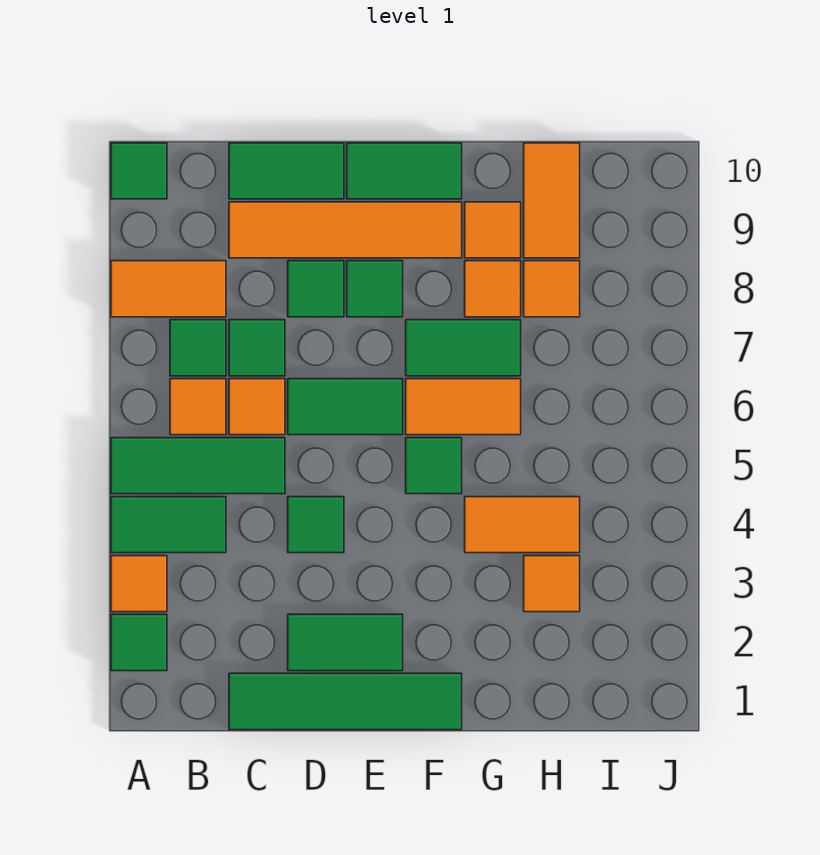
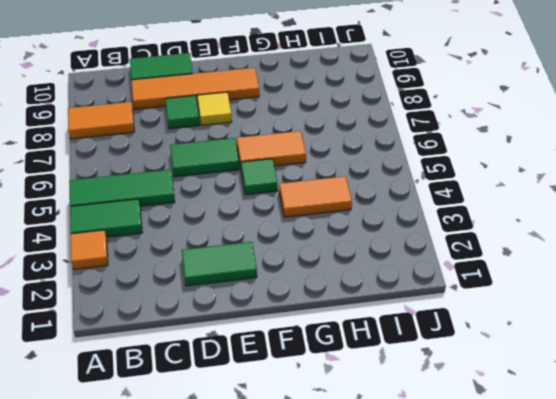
yellow tile E8 level 1 -> green tile E8 level 1
none -> green tile A2 level 1
none -> green tile A10 level 1
none -> orange tile B6 level 1

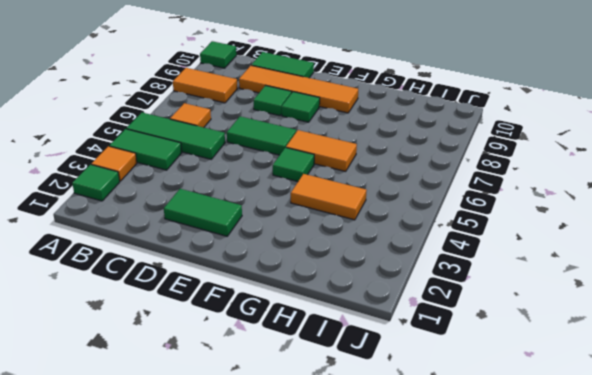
none -> green tile B7 level 1
none -> green tile C1:F1 level 1
none -> orange tile C6 level 1

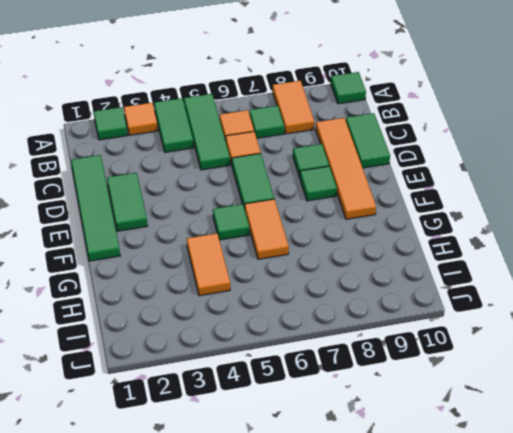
none -> green tile C7 level 1
none -> green tile D4 level 1
none -> green tile E10:F10 level 1

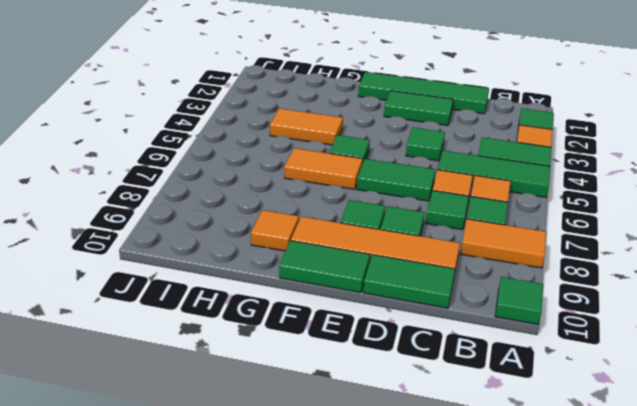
none -> green tile F7:G7 level 1
none -> orange tile G8 level 1
none -> orange tile H3 level 1

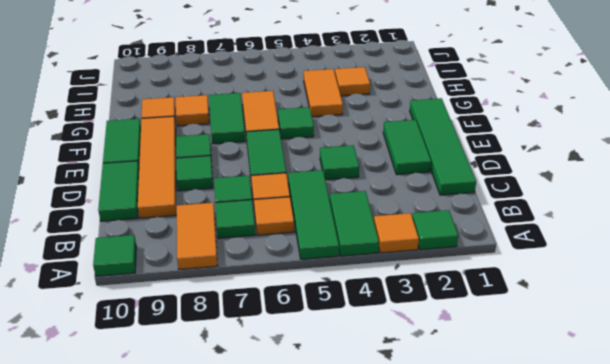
none -> orange tile H8 level 1
none -> orange tile H9:H10 level 1

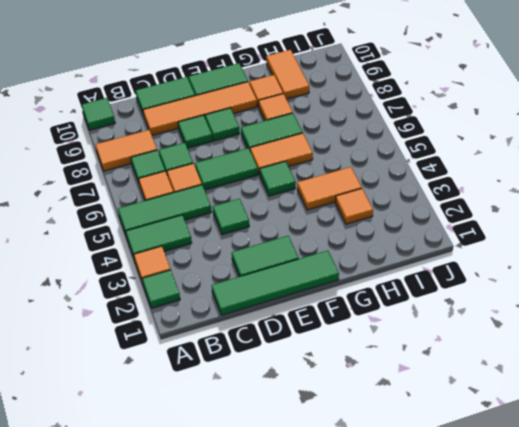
none -> orange tile H8 level 1

